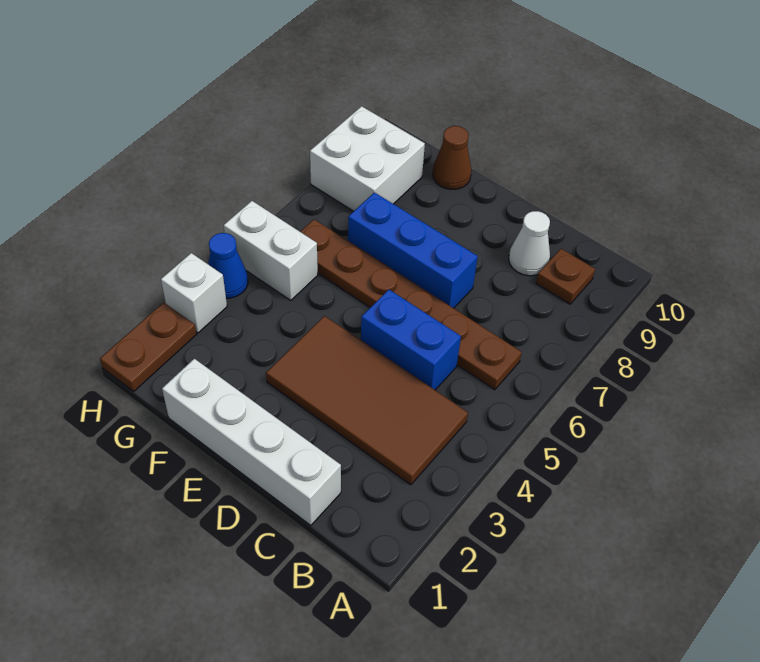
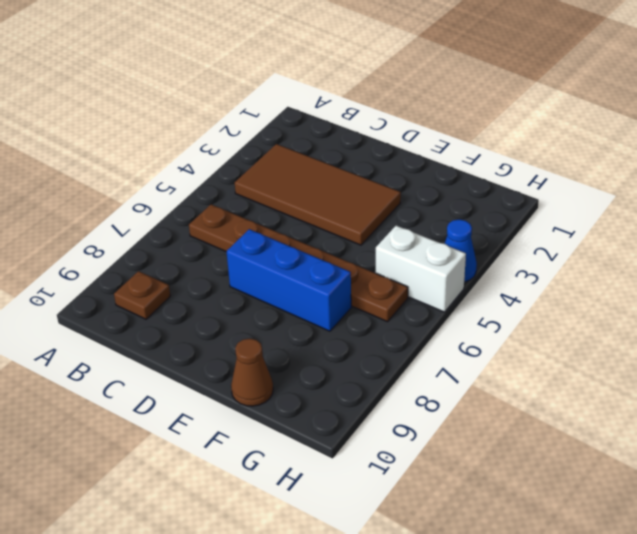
none -> white brick C1:F1 level 1
none -> blue brick C5:D5 level 1
none -> white cone C9 level 1

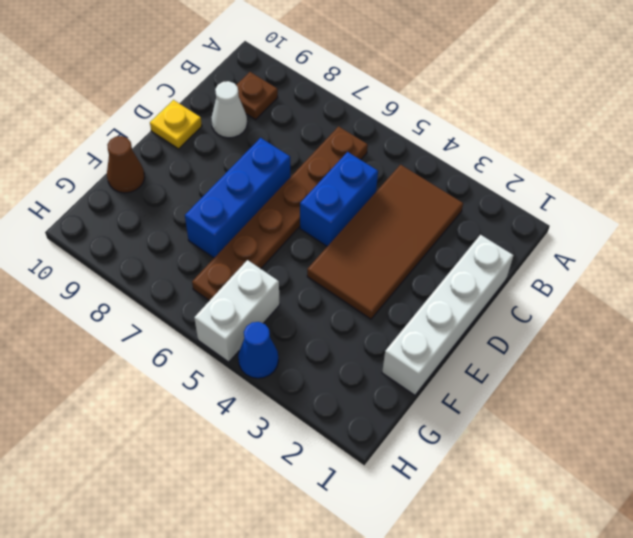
yellow plate D10 level 1 -> none
none -> white brick G8:H9 level 1
none -> brown plate H1:H2 level 1
none -> white brick H3 level 1

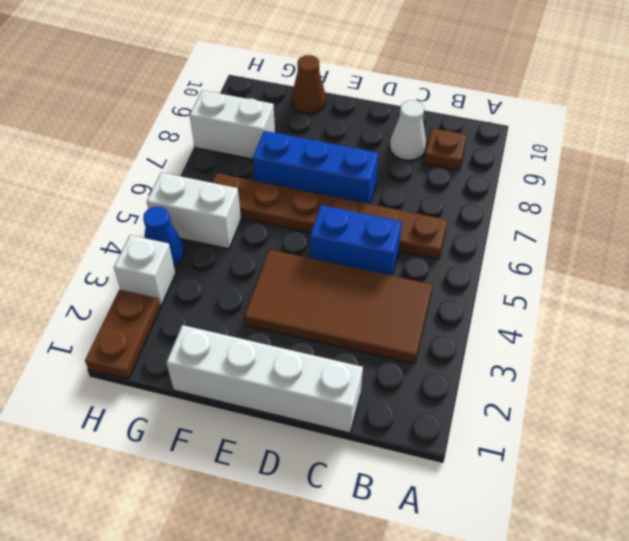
white brick G8:H8 level 1 -> white brick G8:H9 level 1

